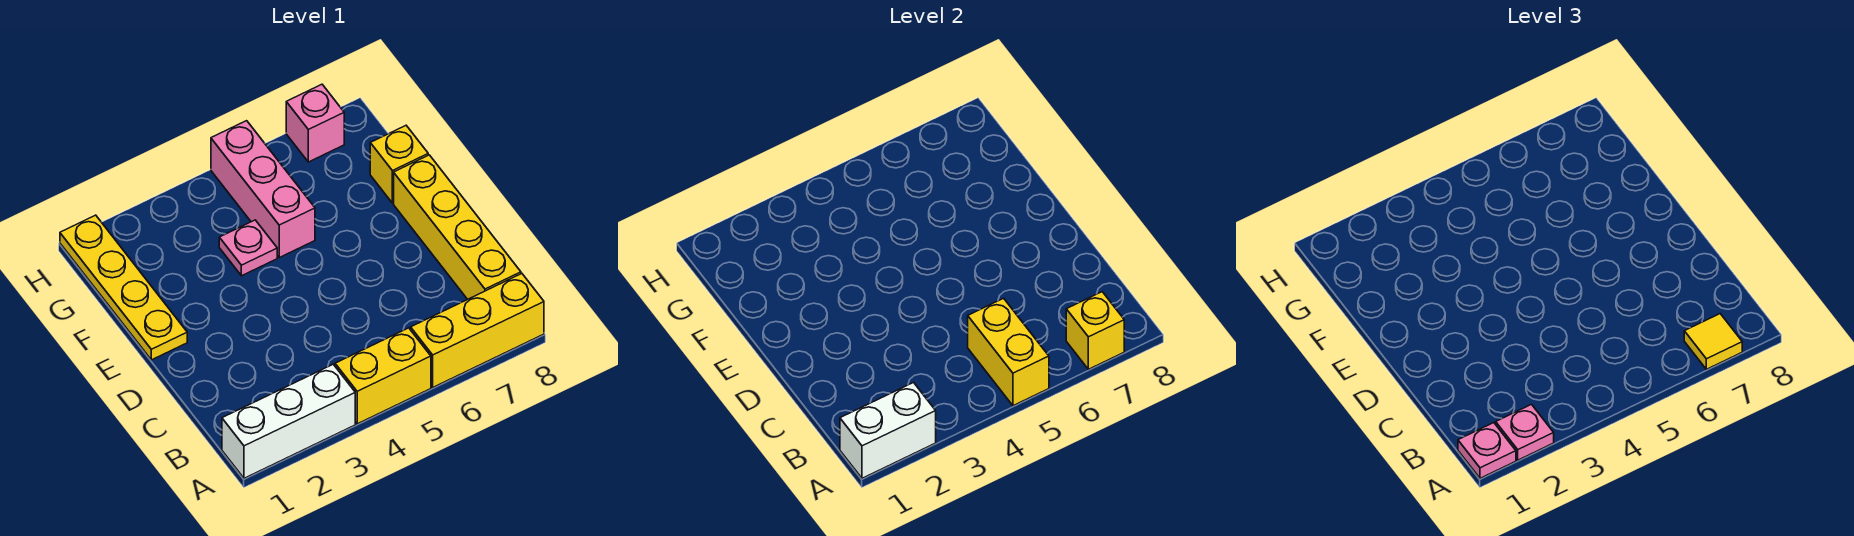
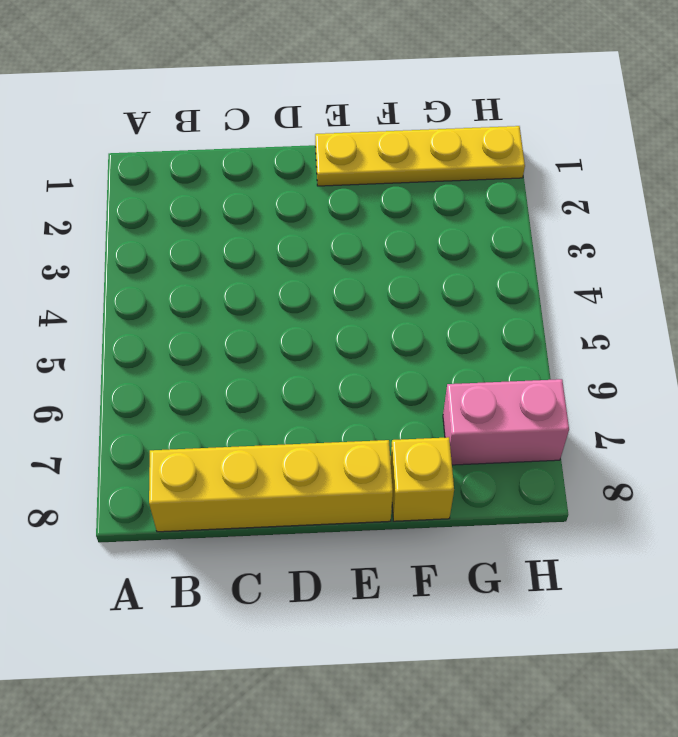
pink brick G7:H7 level 1 -> pink brick H7 level 1
none -> white brick A1:A3 level 1
none -> yellow brick A4:A5 level 1
none -> yellow brick A6:A8 level 1

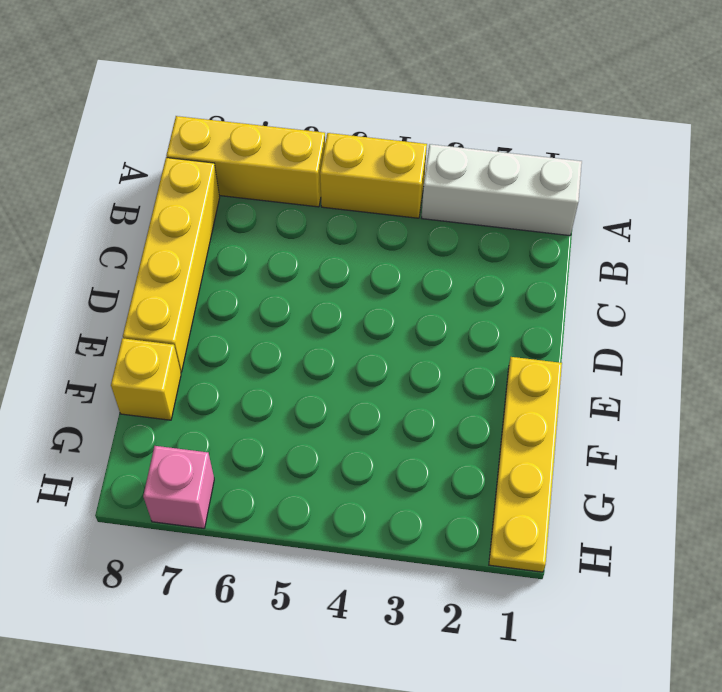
none -> pink plate F4 level 1
none -> pink brick F5:H5 level 1
none -> white brick A1:A2 level 2

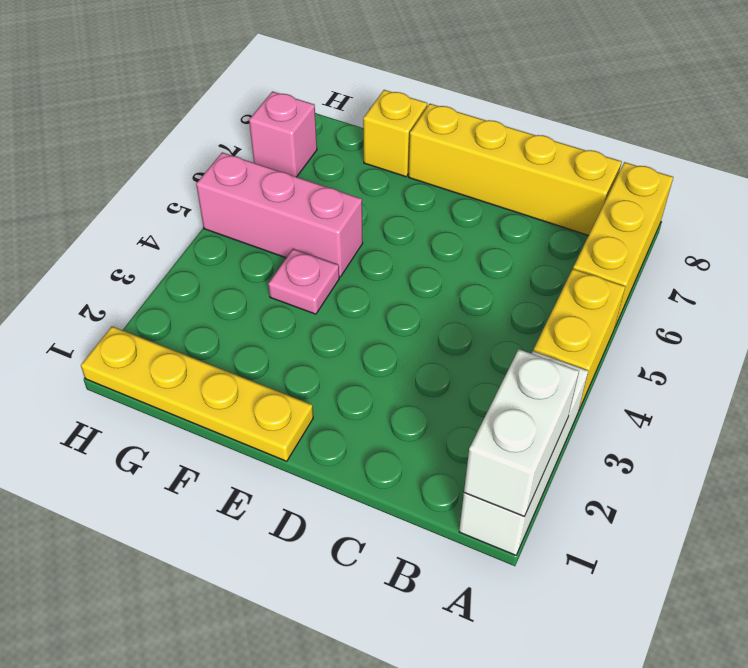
none -> yellow brick A5:B5 level 2
none -> yellow brick A7 level 2
none -> pink plate A1 level 3

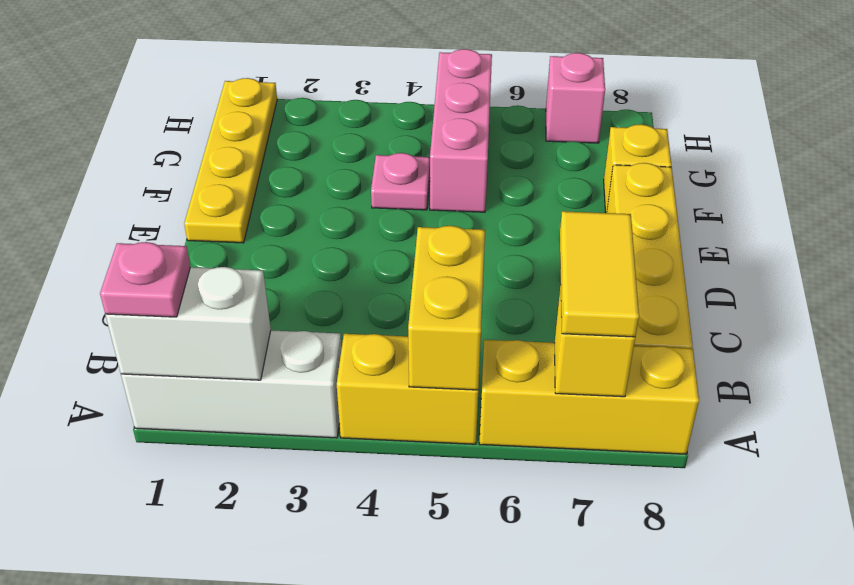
yellow tile A7:B7 level 3 -> yellow tile A7 level 3
none -> pink plate A2 level 3

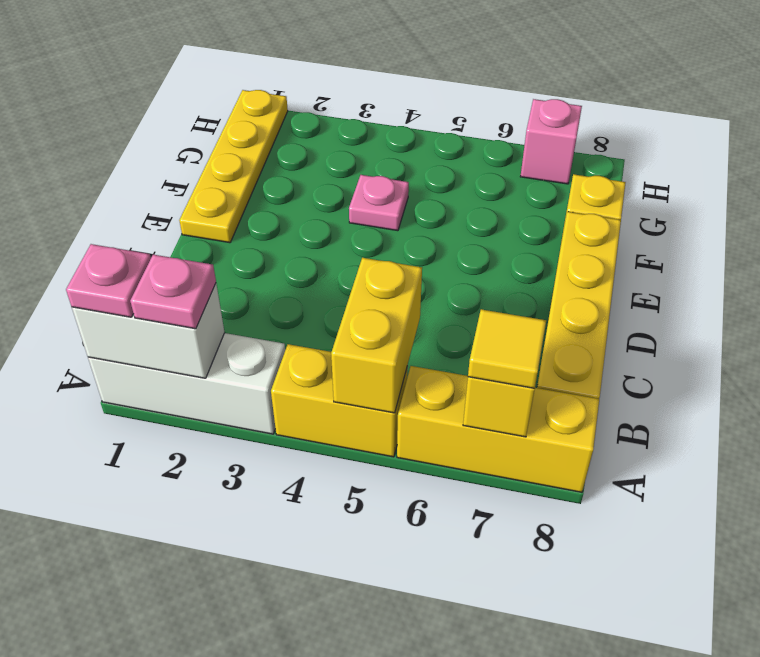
none -> pink brick F5:H5 level 1

